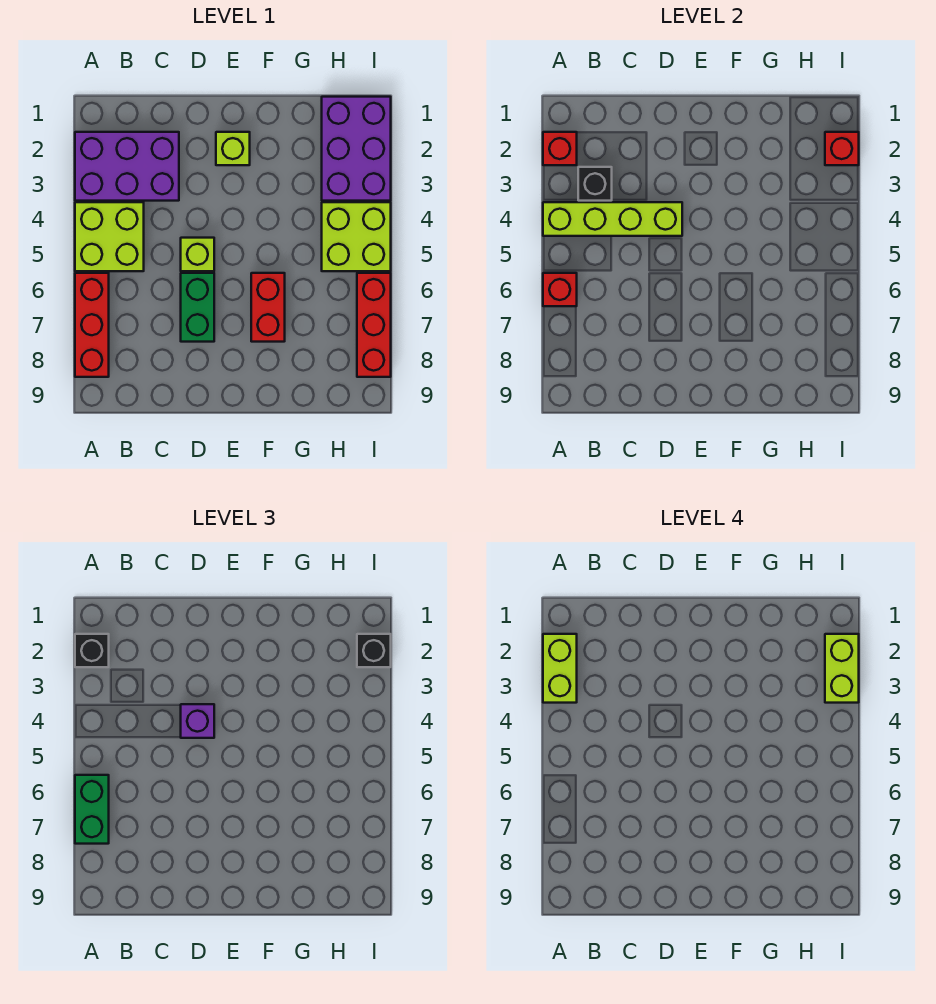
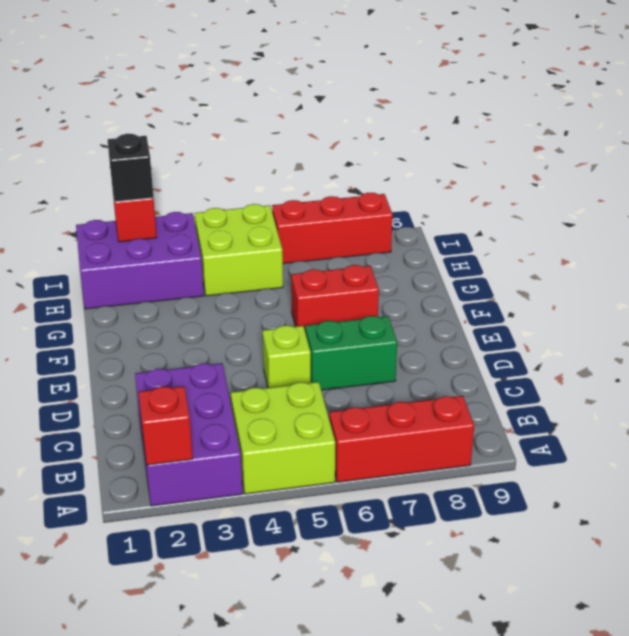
none -> lime brick E2 level 1
none -> lime brick A4:D4 level 2
none -> red brick A6 level 2

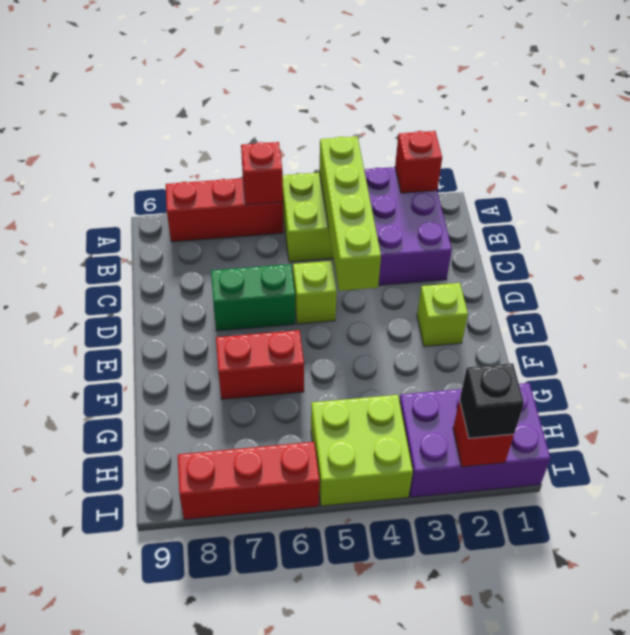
none -> black brick B3 level 2
none -> black brick A2 level 3
none -> green brick A6:A7 level 3

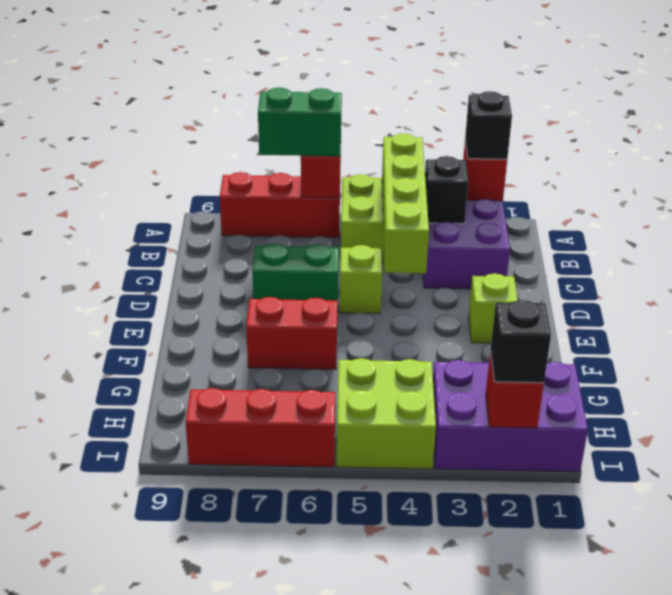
none -> purple brick D4 level 3
none -> lime brick A2:A3 level 4
none -> lime brick I2:I3 level 4

